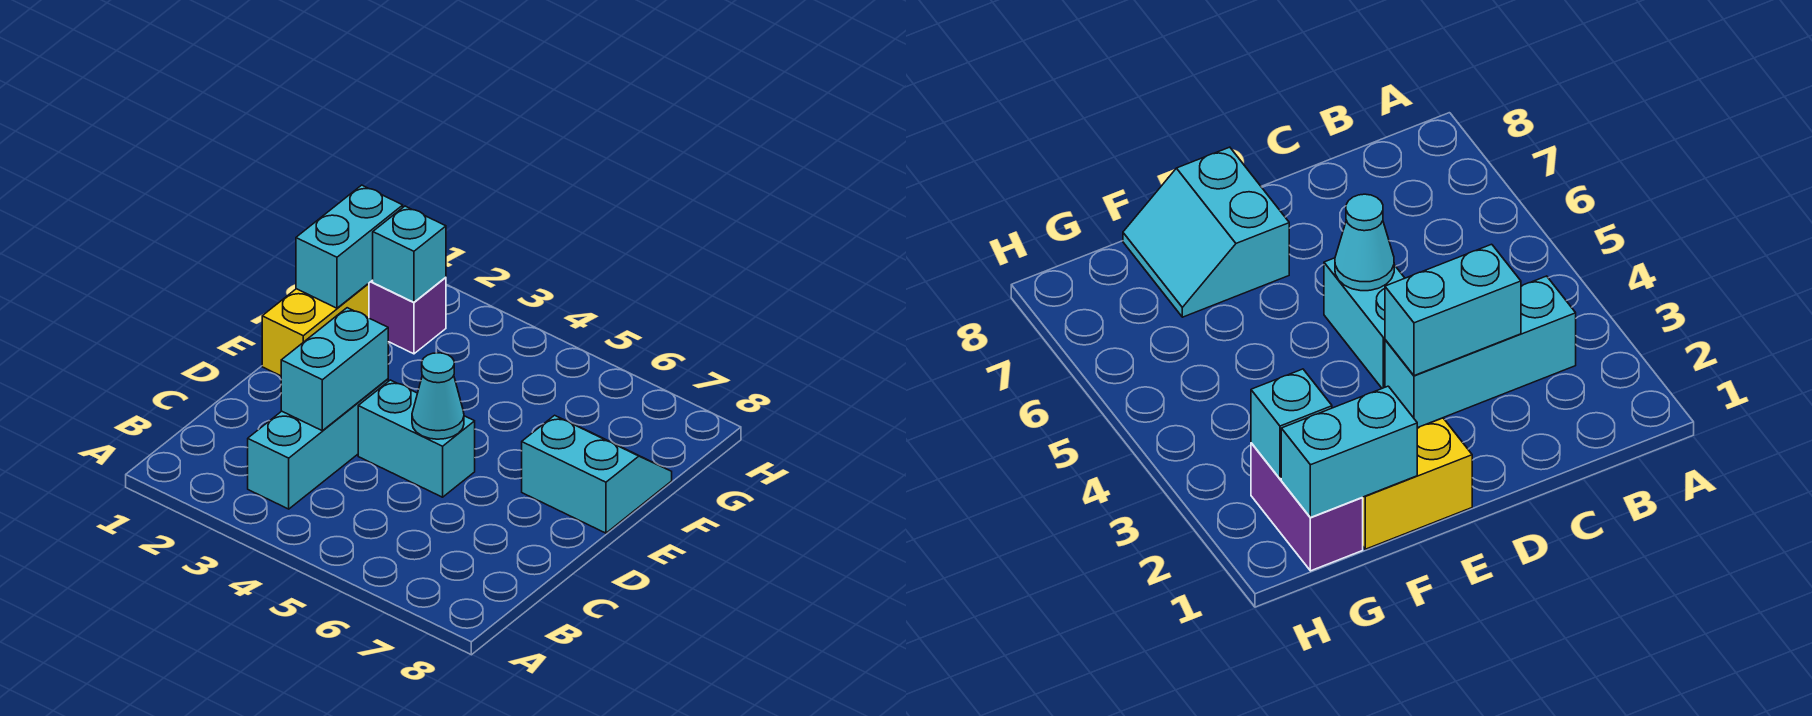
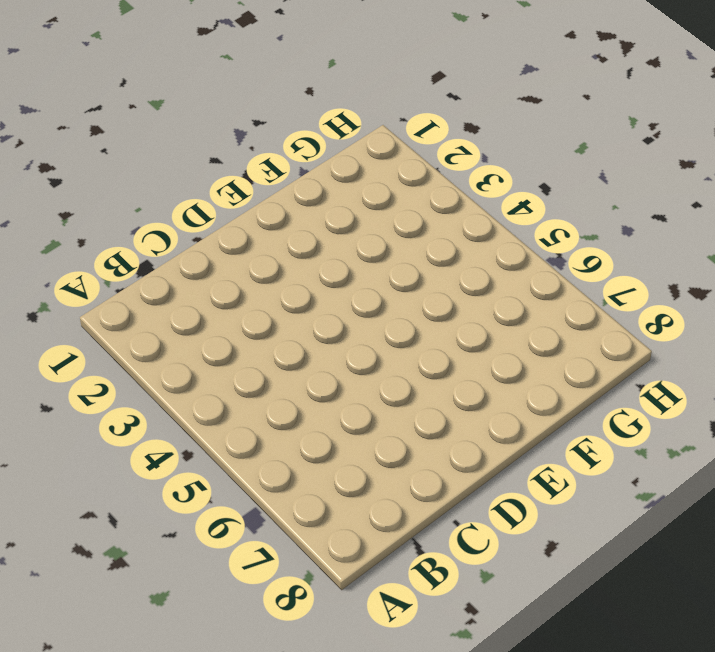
none -> cyan brick B3:D3 level 1
none -> cyan brick D4:D5 level 1

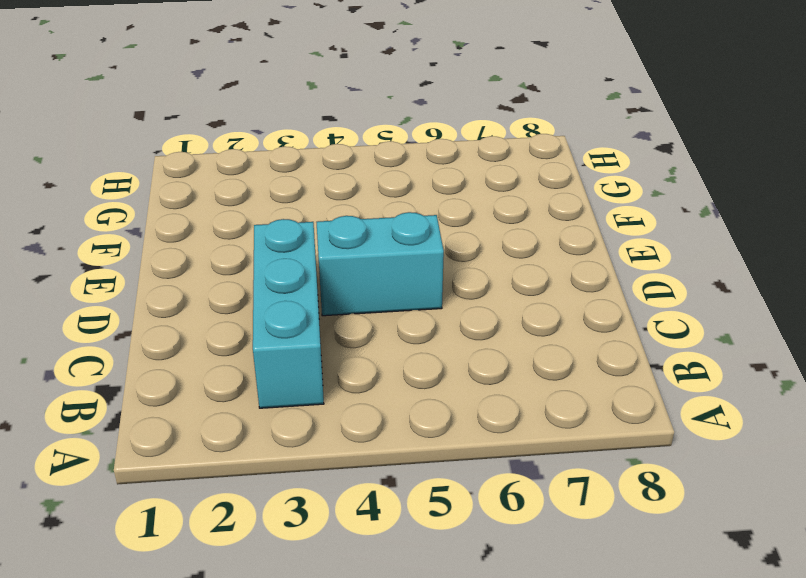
none -> yellow brick E1:F1 level 1
none -> cyan slope E7:F8 level 1 top E

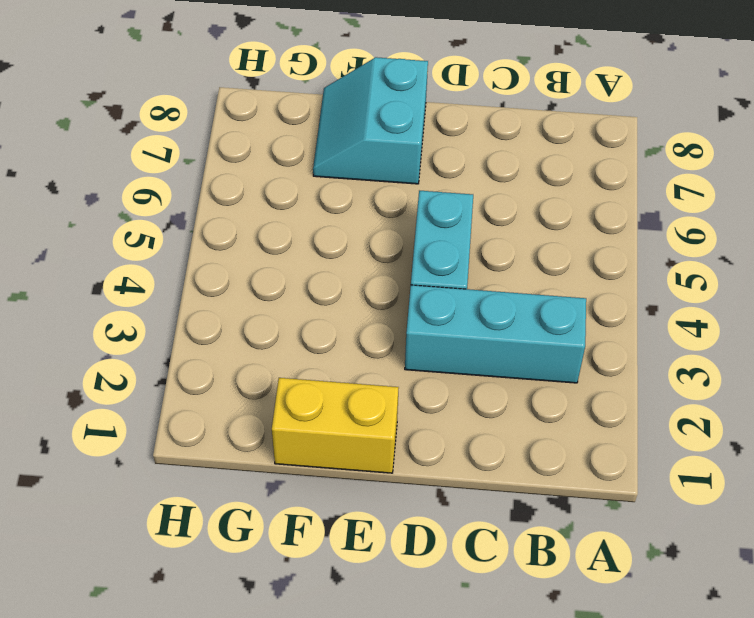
none -> purple brick G1:G2 level 1
none -> cyan brick C3:D3 level 2

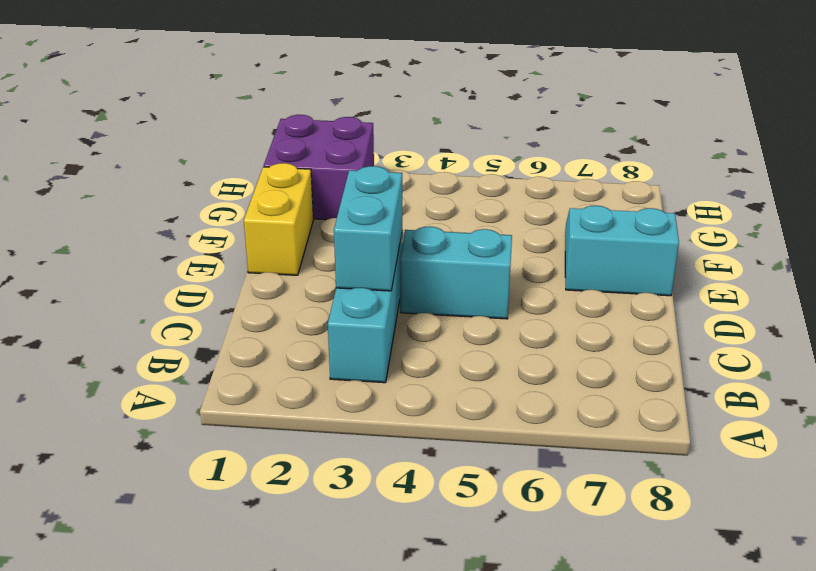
purple brick G1:H2 level 1 -> purple brick G1:G2 level 1
none -> cyan cone D5 level 2
none -> cyan brick F1:G1 level 2

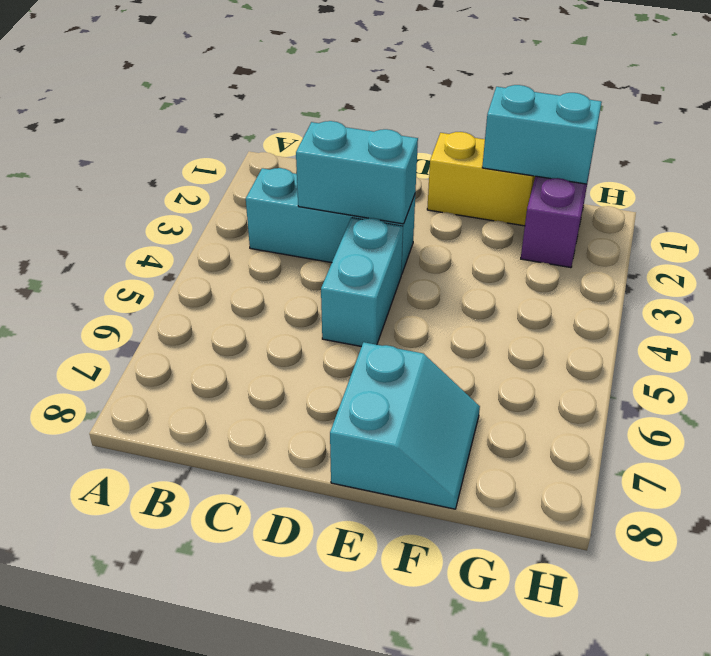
none -> cyan cone D5 level 2
none -> cyan brick G2 level 2

